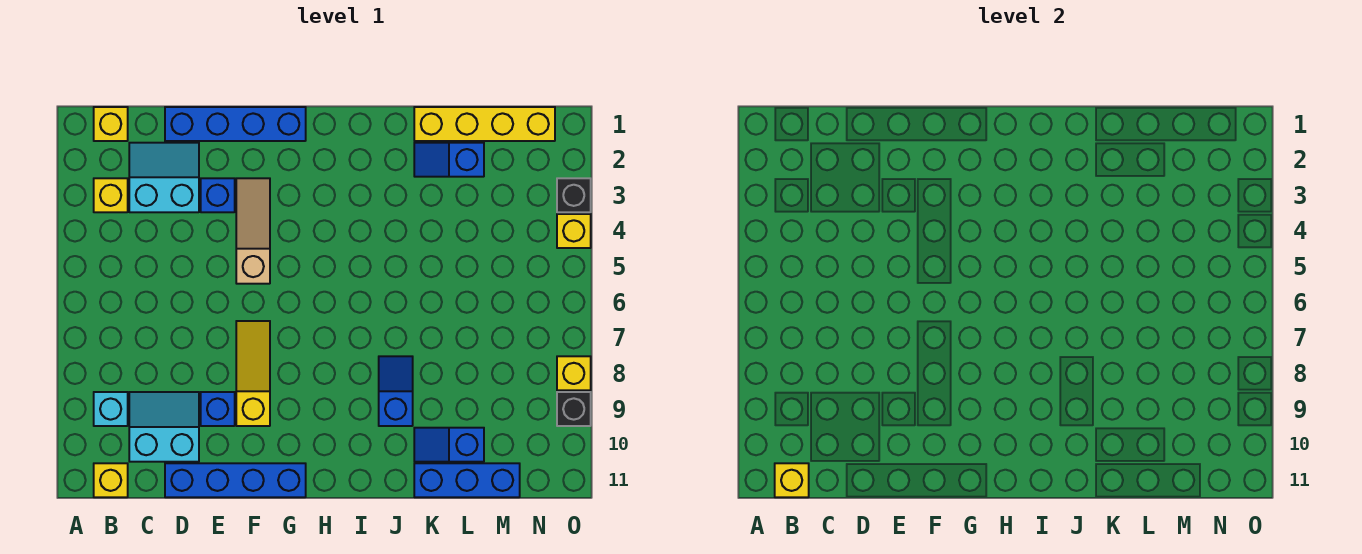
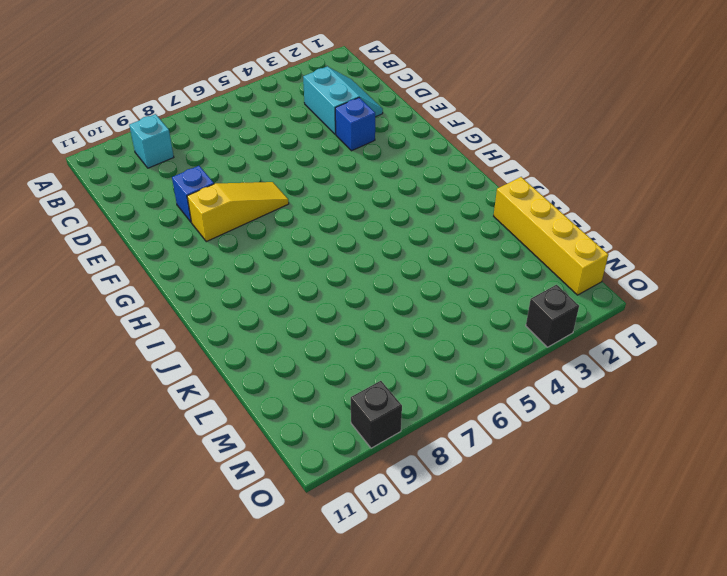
none -> yellow brick B1 level 1
none -> yellow brick B3 level 1
none -> yellow brick B11 level 1

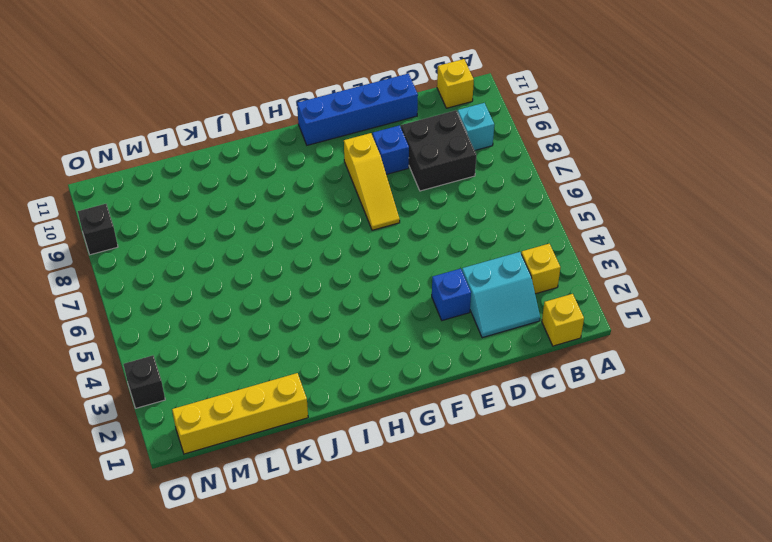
black brick C8:D9 level 1 -> cyan slope C9:D10 level 1 top 10
none -> blue brick D1:G1 level 1
none -> tan slope F3:F5 level 1 top 5
none -> blue slope J8:J9 level 1 top 9

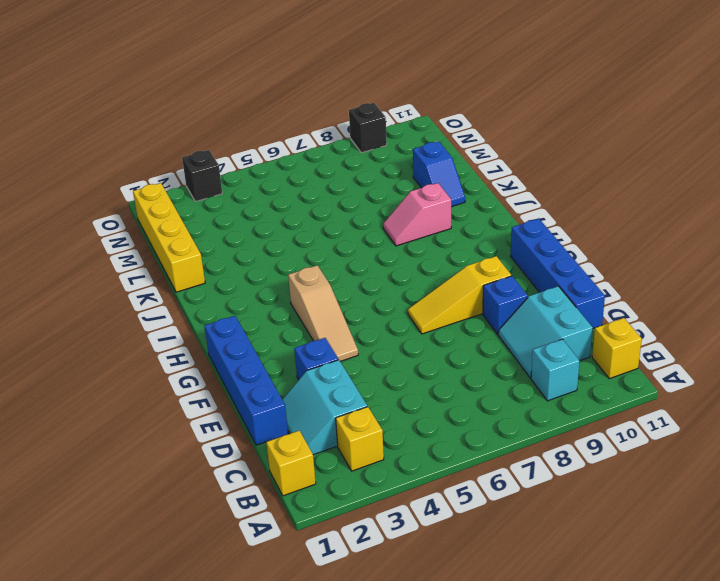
tan slope F4:H4 level 1 top H -> tan slope F3:F5 level 1 top 5
pink slope J8:J9 level 1 top 9 -> blue slope J8:J9 level 1 top 9
none -> blue slope K2:L2 level 1 top L
none -> blue brick K11:M11 level 1
none -> yellow brick O4 level 1

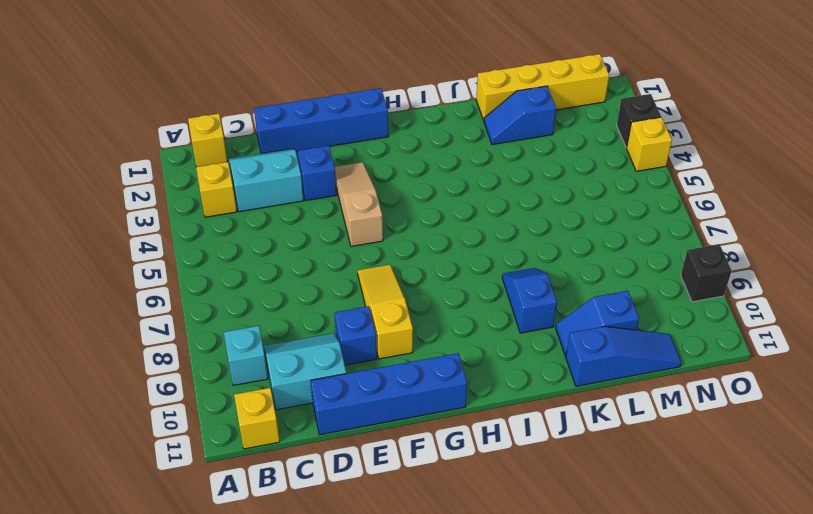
blue slope K11:M11 level 1 top K -> blue brick K11:M11 level 1
none -> yellow brick O8 level 1
none -> yellow brick B11 level 2

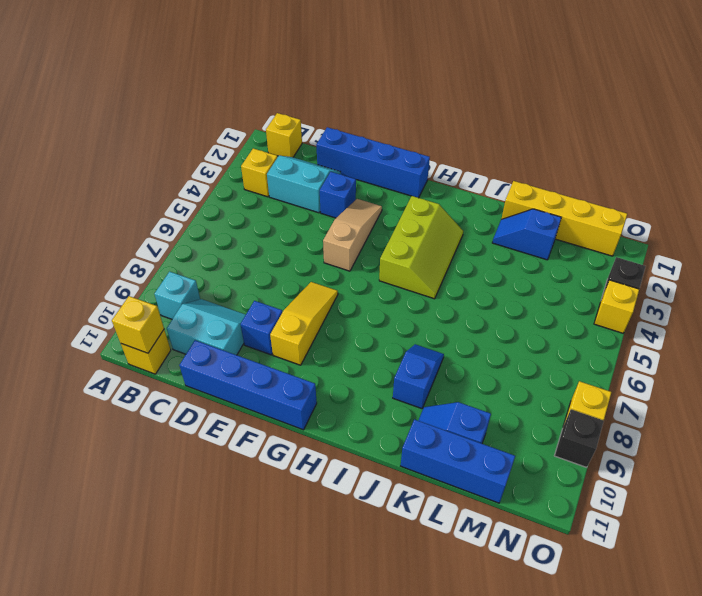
lime slope H3:I5 level 1 top H -> none

